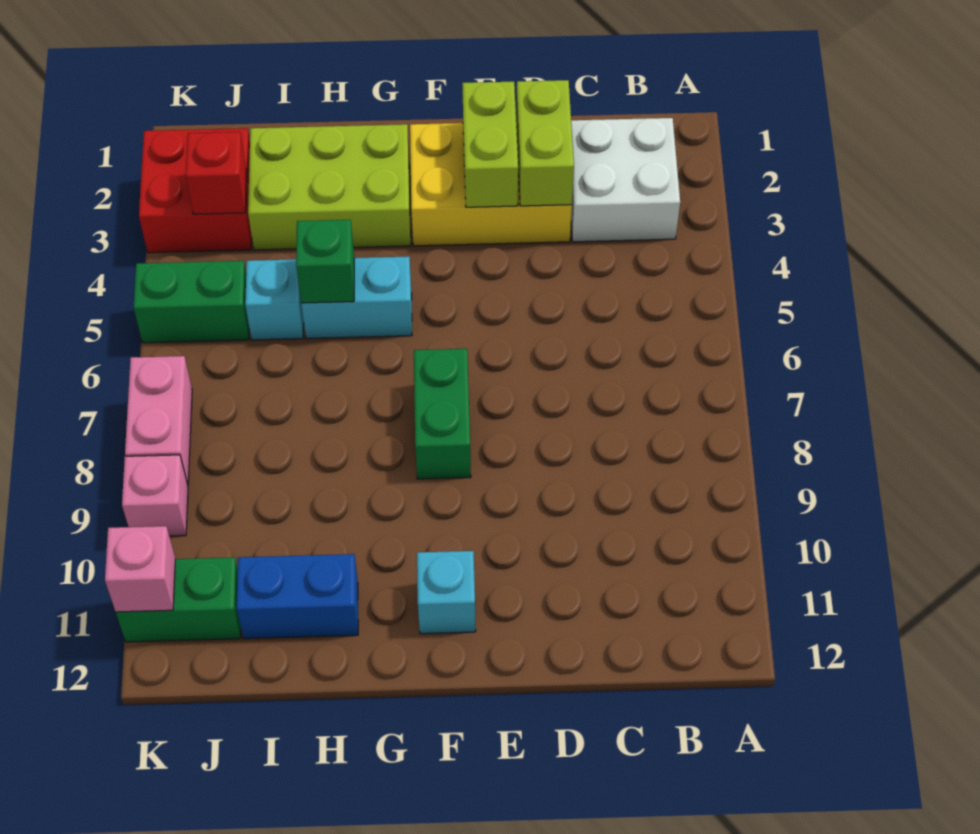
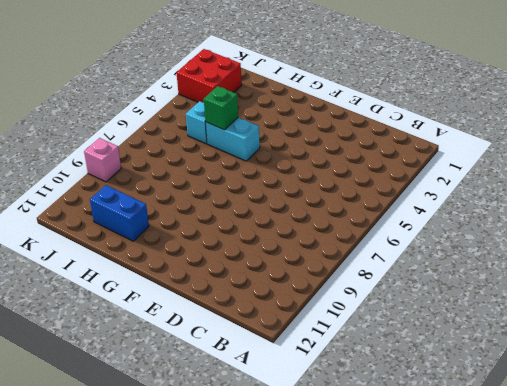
none -> white brick B2:C3 level 1
none -> yellow brick D2:F3 level 1
none -> green brick F7:F8 level 1

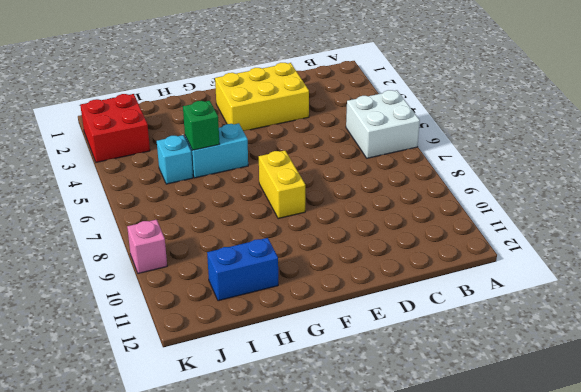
white brick A5:B6 level 1 -> white brick B2:C3 level 1
yellow brick F7:F8 level 1 -> green brick F7:F8 level 1
none -> cyan brick F11 level 1
none -> lime brick G2:I3 level 1
none -> green brick J5:K5 level 1

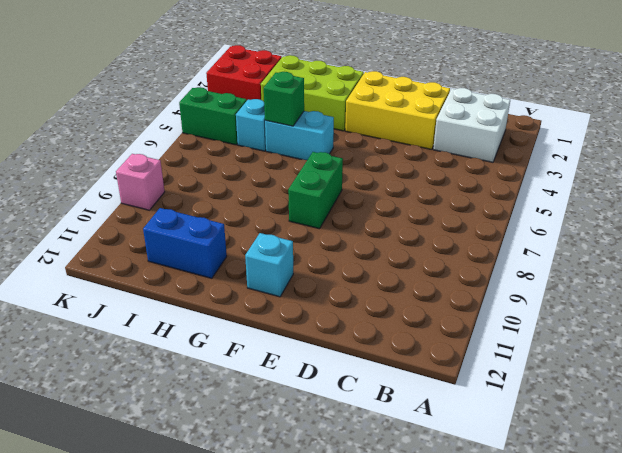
none -> green brick J11:K11 level 1
none -> pink brick K7:K8 level 1
none -> lime brick D2:D3 level 2

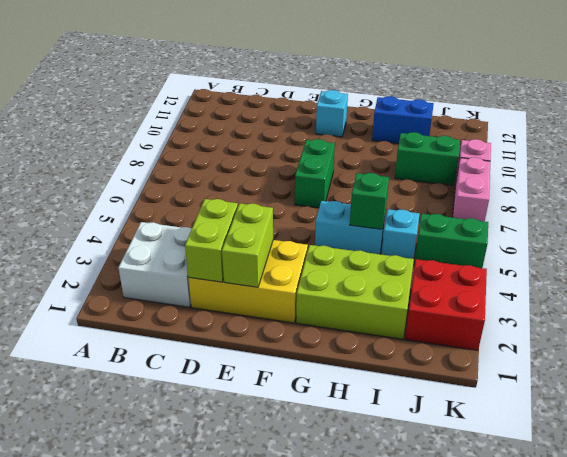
green brick I9:J9 level 1 -> green brick J11:K11 level 1
none -> red brick J3 level 2
none -> pink brick K11 level 2

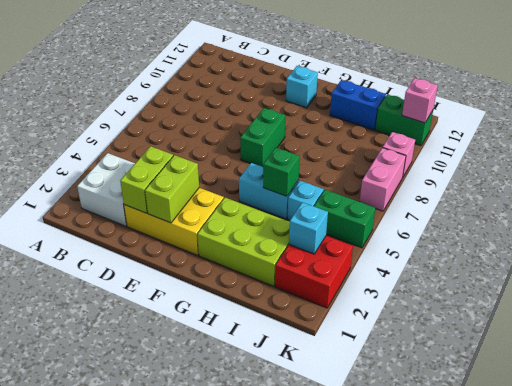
cyan brick J3 level 2 -> red brick J3 level 2

